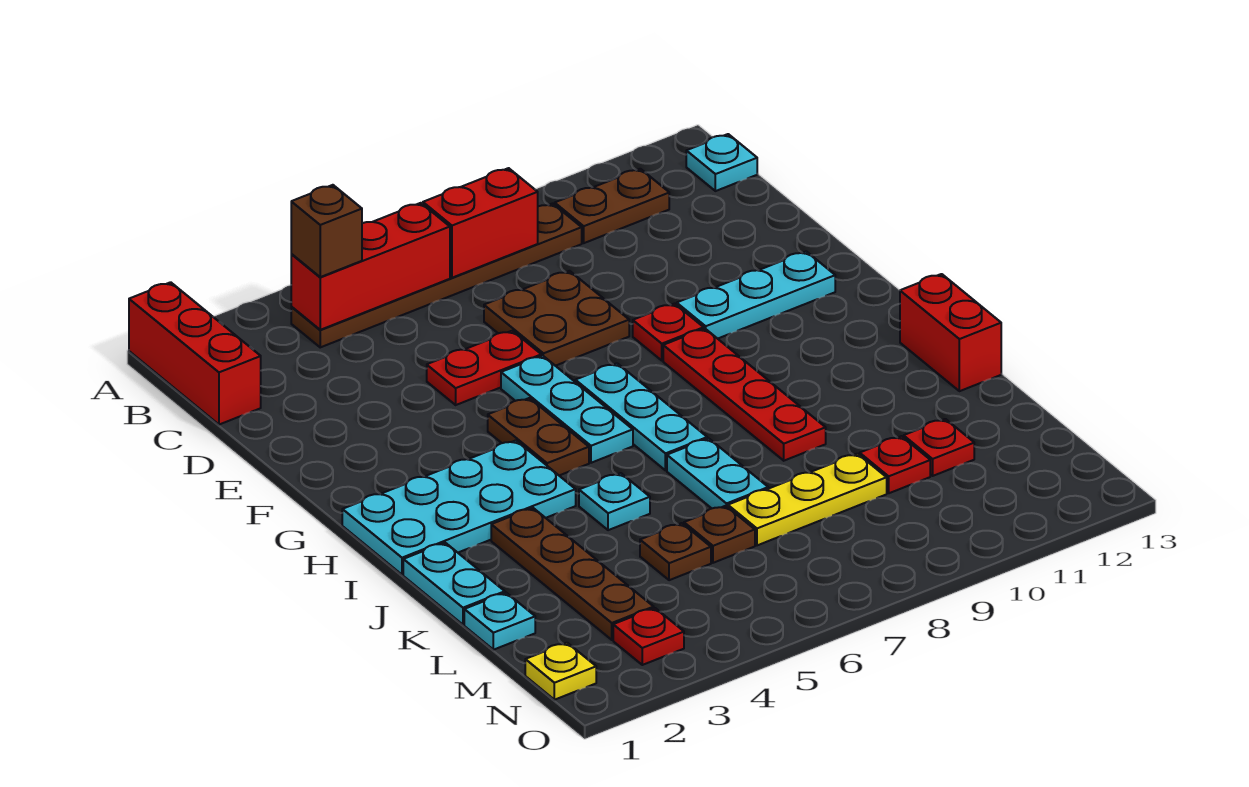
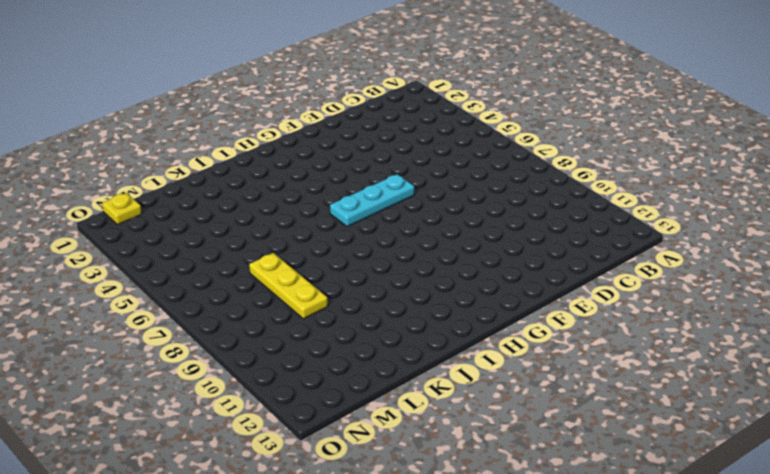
none -> red brick A1:C1 level 1
none -> brown plate B4:B9 level 1
none -> brown plate B10:B11 level 1

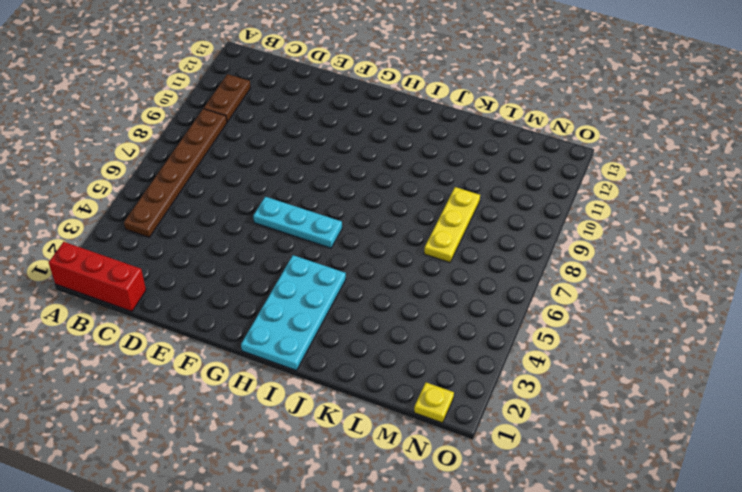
none -> cyan plate B13 level 1
none -> brown plate D7:E8 level 1
none -> red plate E5:E6 level 1

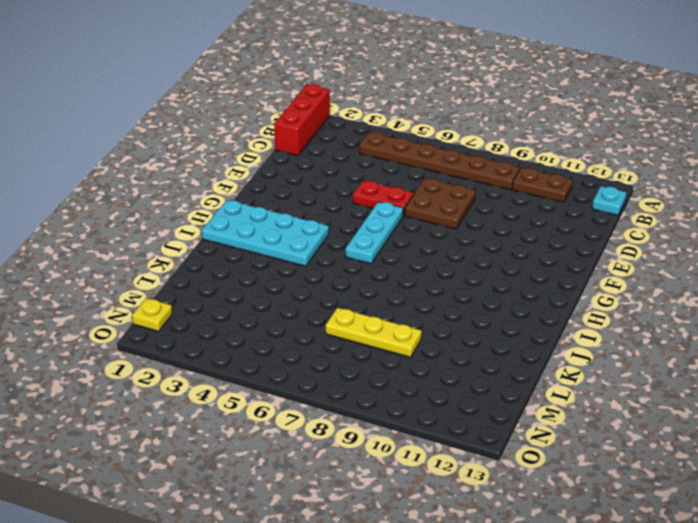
none -> red plate F9 level 1
none -> cyan plate F10:F12 level 1
none -> brown plate G5:H5 level 1

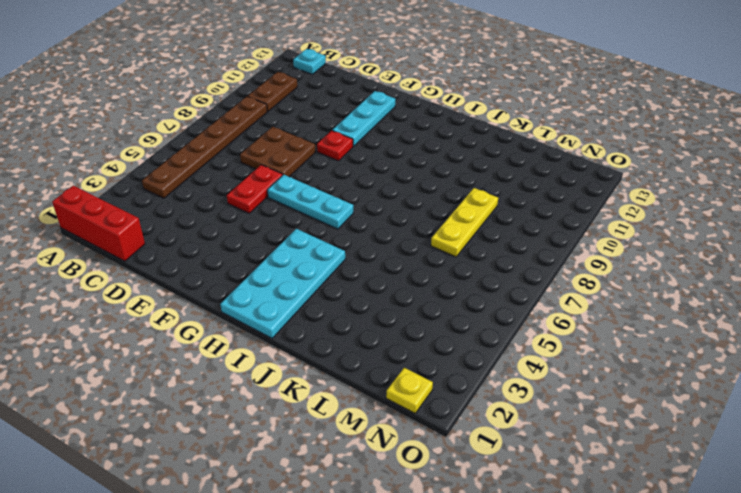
none -> brown plate G5:H5 level 1
none -> cyan plate G7:I7 level 1
none -> red plate G9:J9 level 1

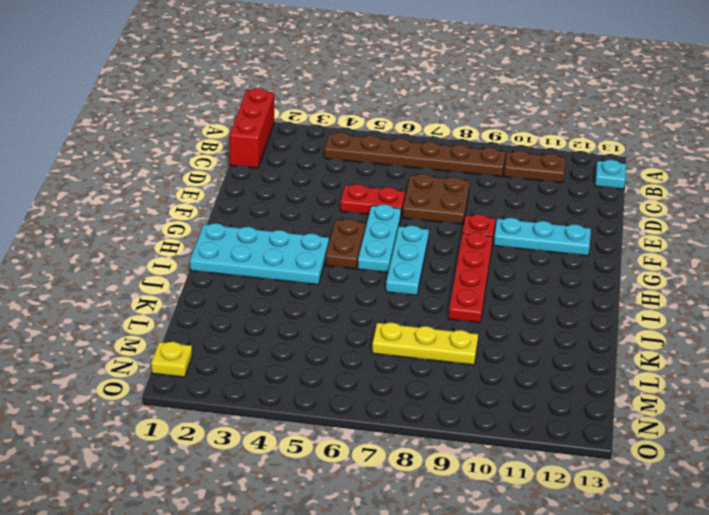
none -> red brick I13:J13 level 1
none -> cyan plate J1:K1 level 1
none -> brown plate J3:M3 level 1

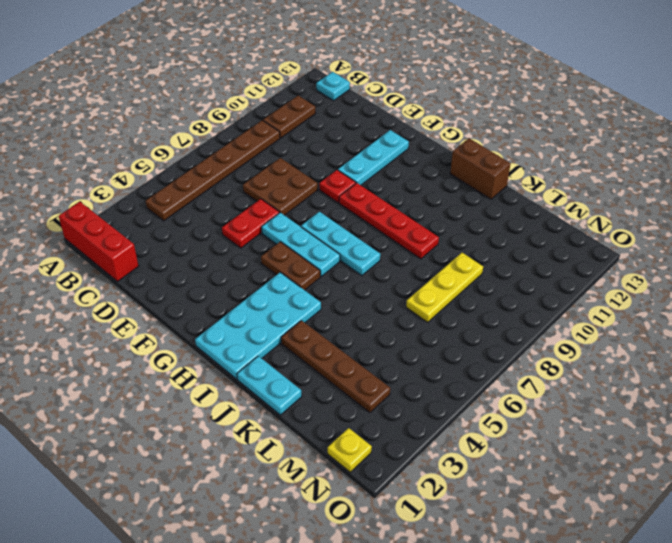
brown brick I13:J13 level 1 -> red brick I13:J13 level 1
none -> cyan plate J5 level 1
none -> cyan plate J7:K7 level 1
none -> cyan plate L1 level 1

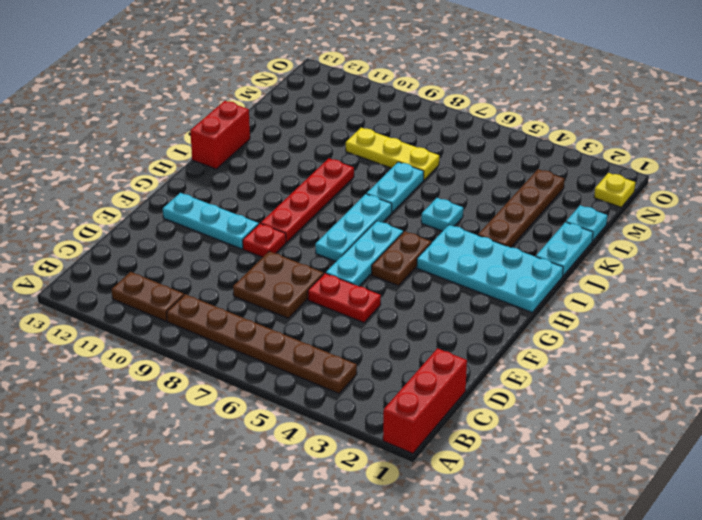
none -> cyan plate B13 level 1
none -> brown plate L5 level 1
none -> brown plate L6 level 1

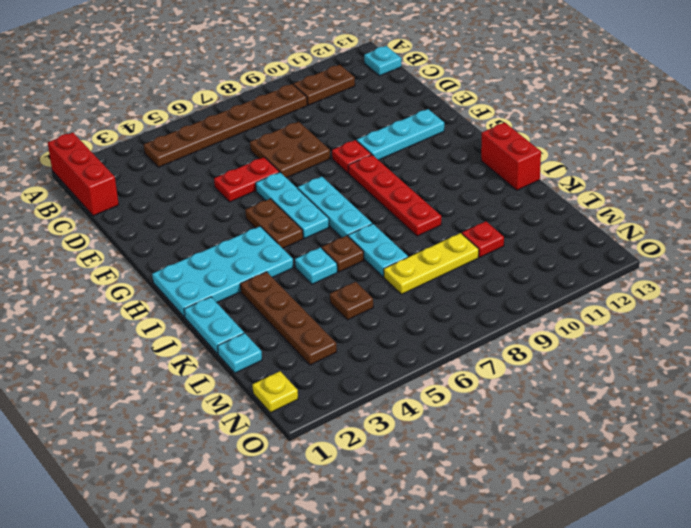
brown plate J6 level 1 -> brown plate L6 level 1
none -> red plate L11 level 1
none -> red plate N3 level 1
none -> red brick B4:B6 level 2

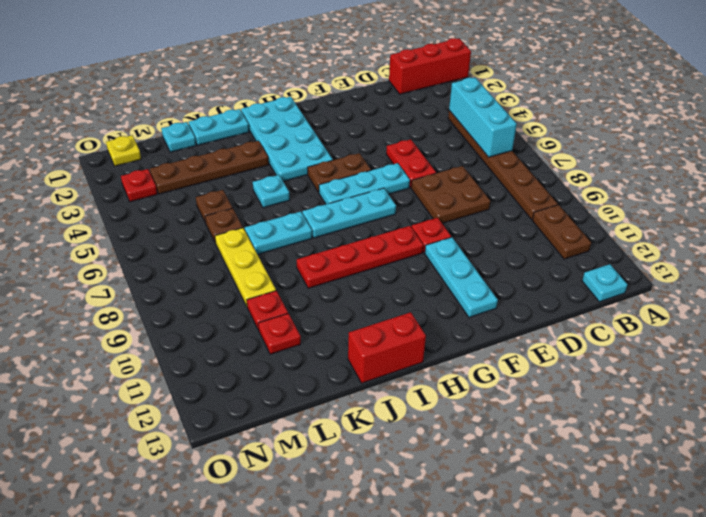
cyan brick B4:B6 level 2 -> red brick B4:B6 level 2
none -> red brick B7:B8 level 2
none -> brown brick B4 level 3

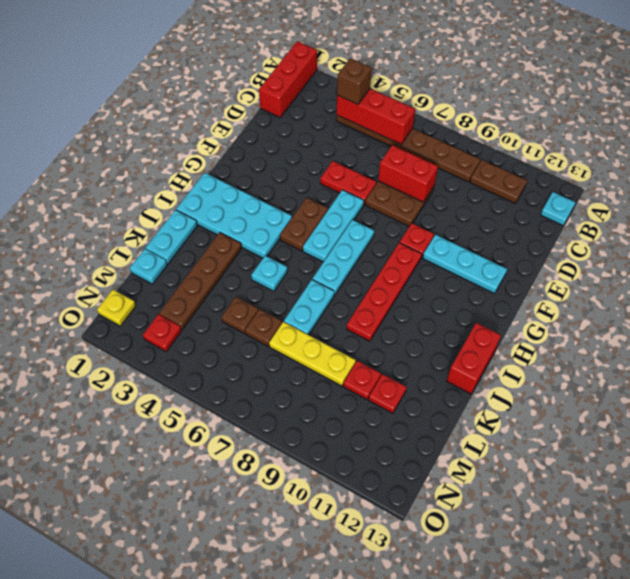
red brick D7:D8 level 2 -> red brick B7:B8 level 2

